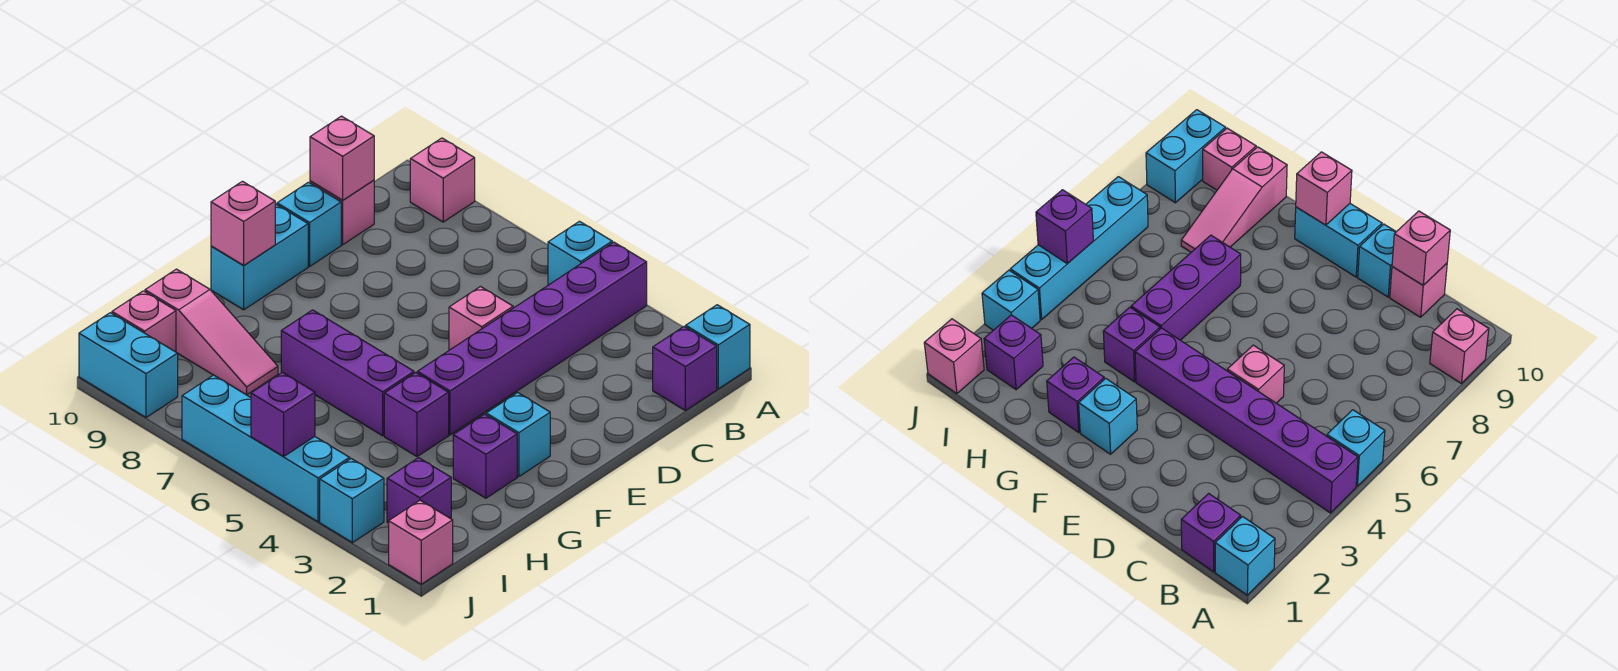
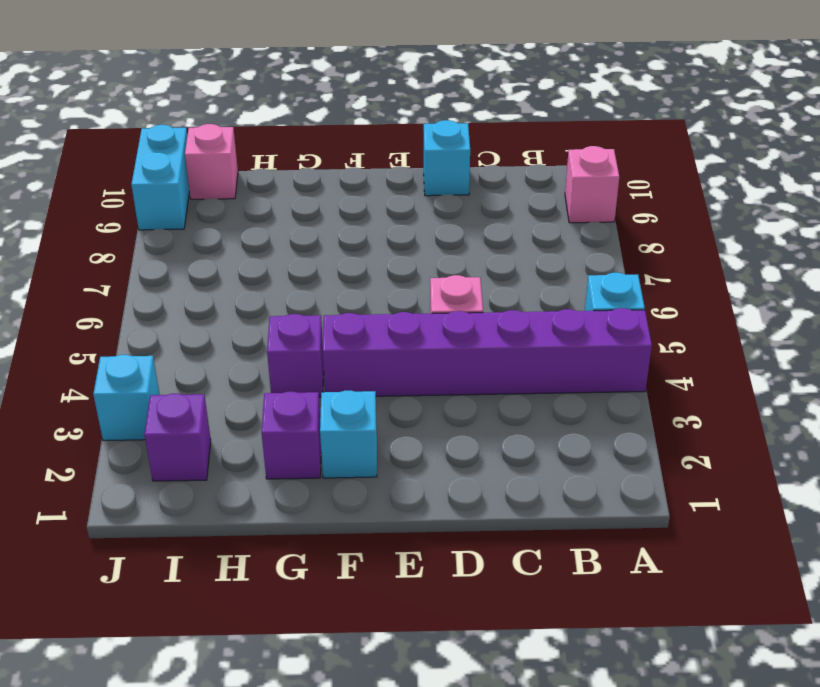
none -> cyan brick A1 level 1
none -> purple brick B1 level 1
none -> pink brick C10 level 1

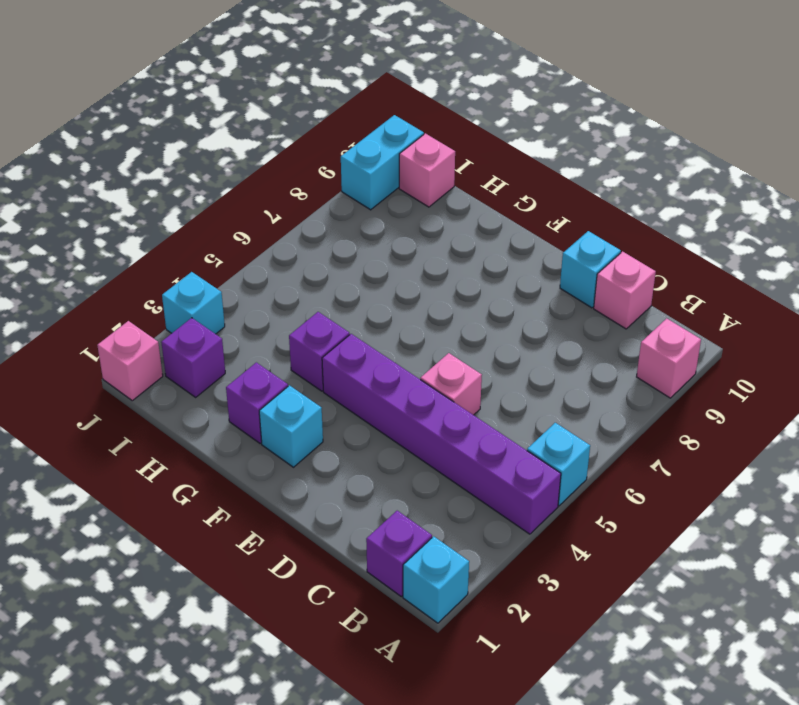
none -> cyan brick E10:F10 level 1
none -> purple brick G5:G7 level 1
none -> pink slope H8:H10 level 1 top 10

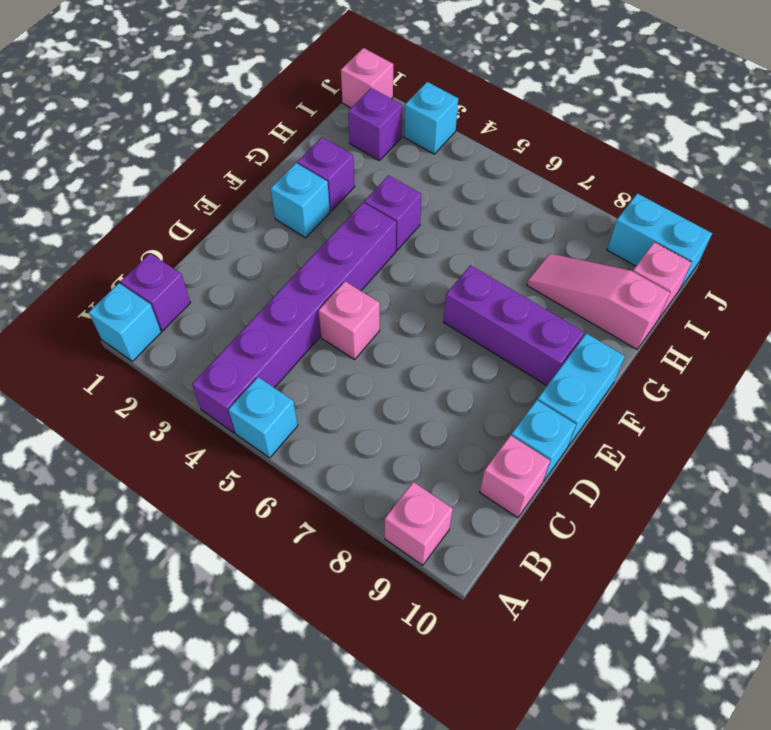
purple brick F7:F9 level 1 -> purple brick G5:G7 level 1
none -> cyan brick J4:J7 level 1
none -> pink brick C10 level 2
none -> pink brick F10 level 2

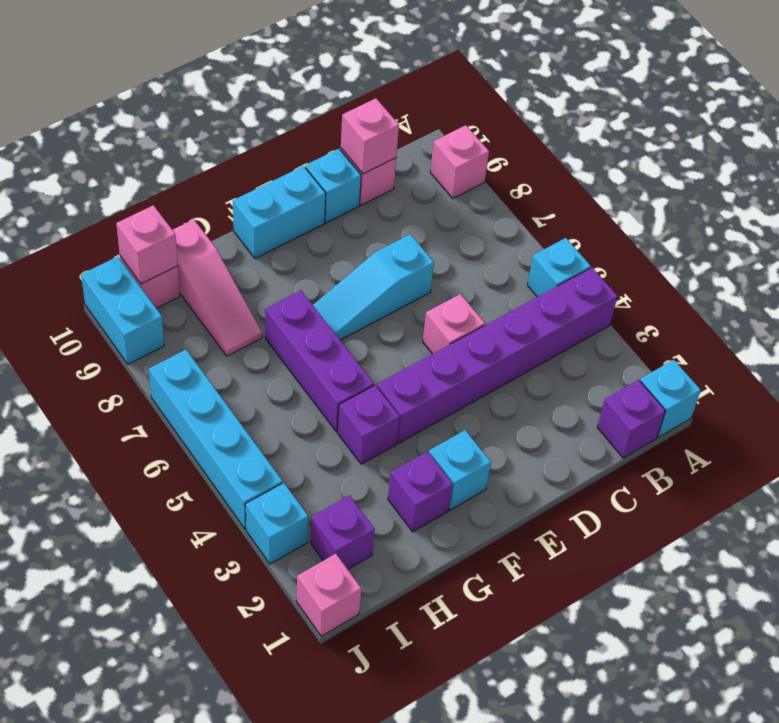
cyan slope D7:F7 level 1 top D -> none
pink brick I10 level 2 -> pink brick F10 level 2
none -> purple brick J5 level 2

